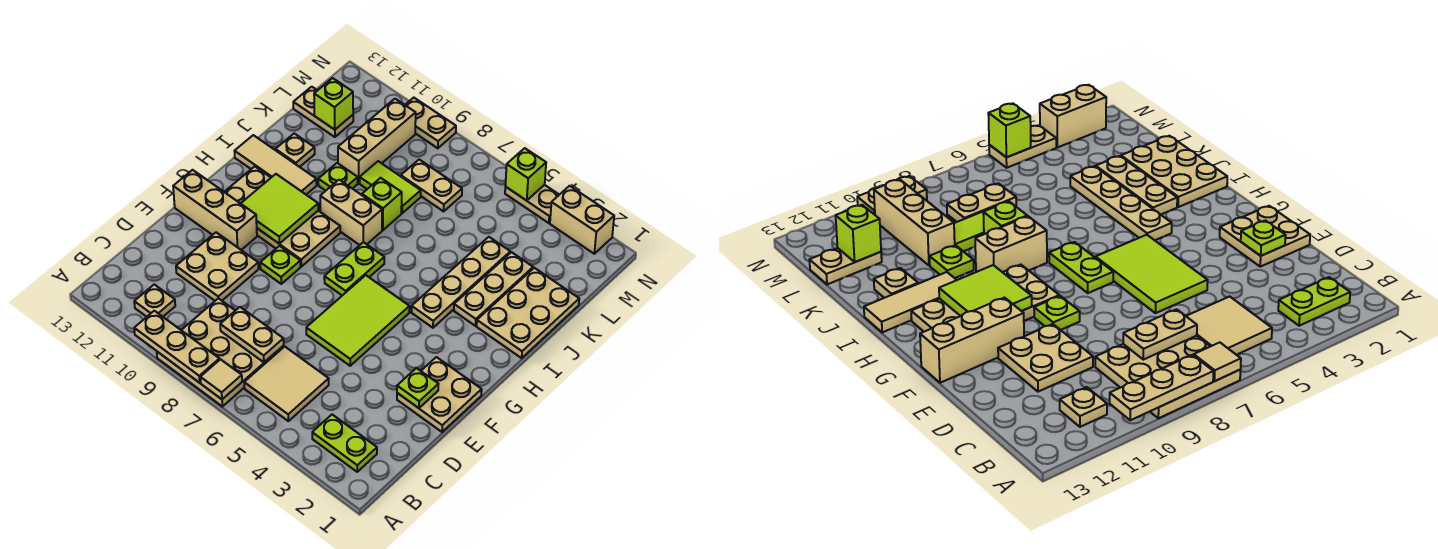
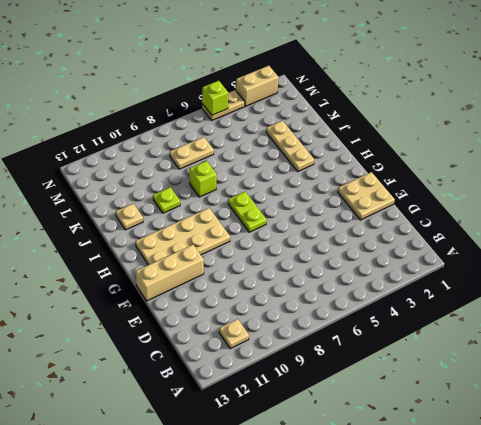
none -> tan plate A7:C9 level 1
none -> lime plate B2:B3 level 1
none -> tan tile B5:C6 level 1
none -> tan plate D10:E11 level 1

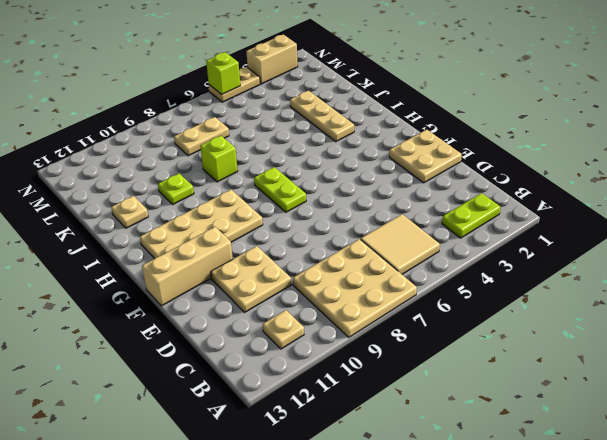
none -> lime tile E5:G6 level 1
none -> lime plate F9 level 1
none -> tan plate H4:K4 level 1
none -> tan plate I1:K2 level 1

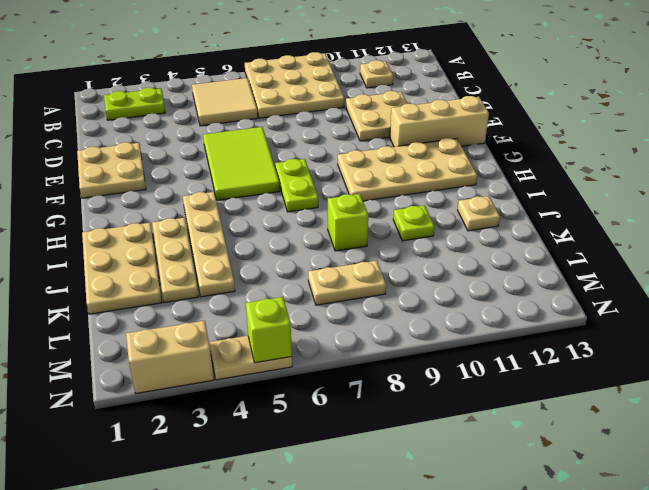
none -> lime plate F9 level 1
none -> tan brick I8:I9 level 1
none -> tan tile I11:I13 level 1
none -> lime tile K8:K9 level 1

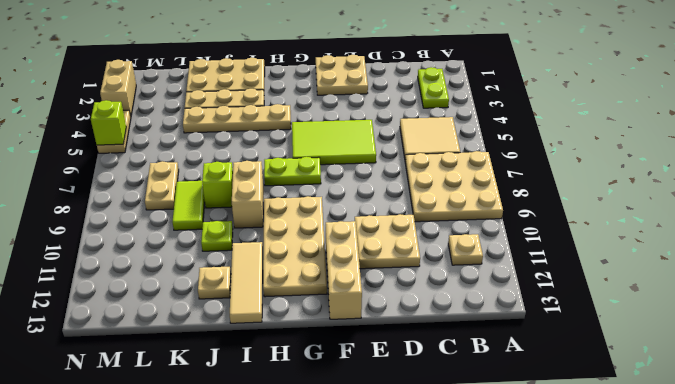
none -> lime plate F9 level 1
none -> tan brick K10:M10 level 1
none -> tan plate L12:L13 level 1
none -> tan plate N9:N10 level 1

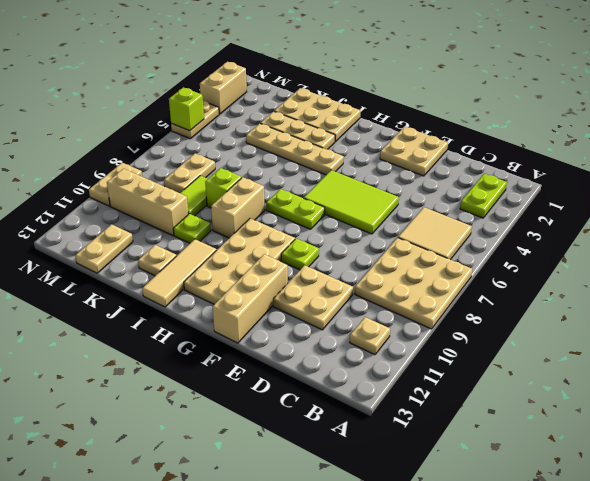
none -> tan tile A7 level 2
none -> tan plate A8:A10 level 2
none -> tan plate C7:C8 level 2
none -> lime plate E2 level 2

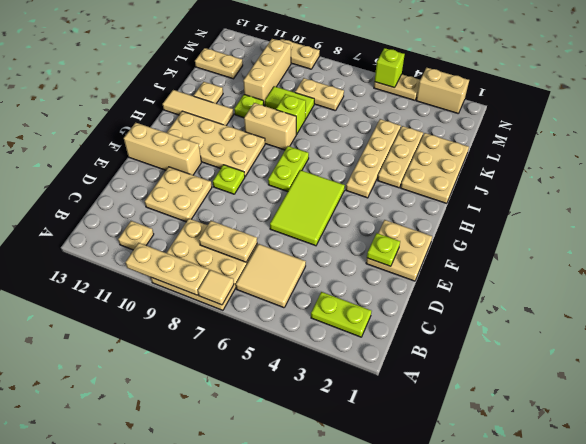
none -> lime tile G10:H11 level 2
none -> lime brick L12 level 2

